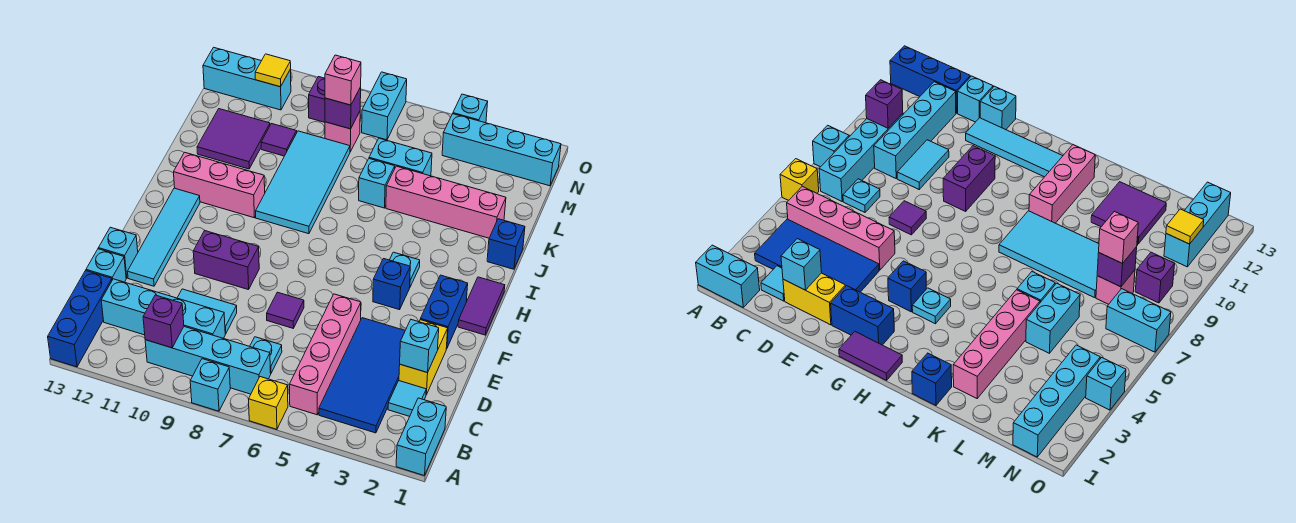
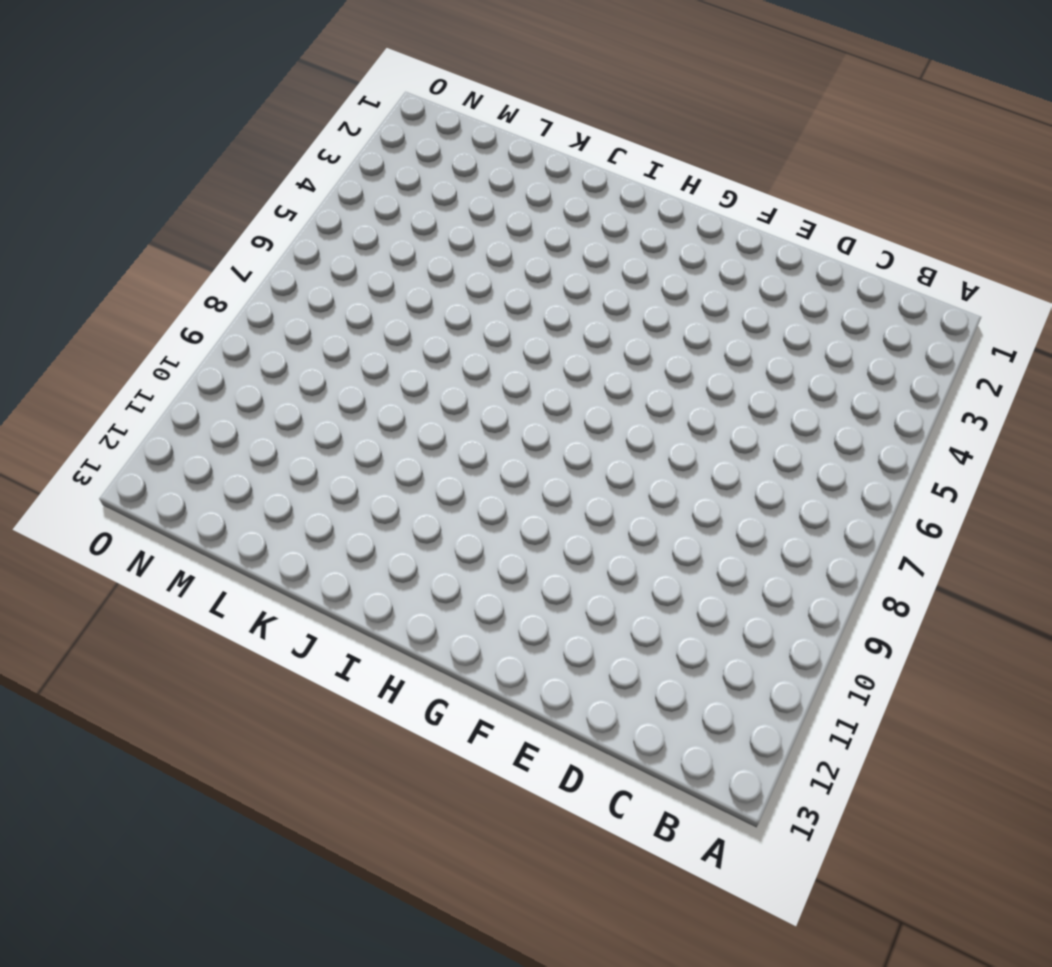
none -> cyan brick A1:B1 level 1
none -> yellow brick A6 level 1
none -> cyan brick A8 level 1
none -> blue brick A13:C13 level 1

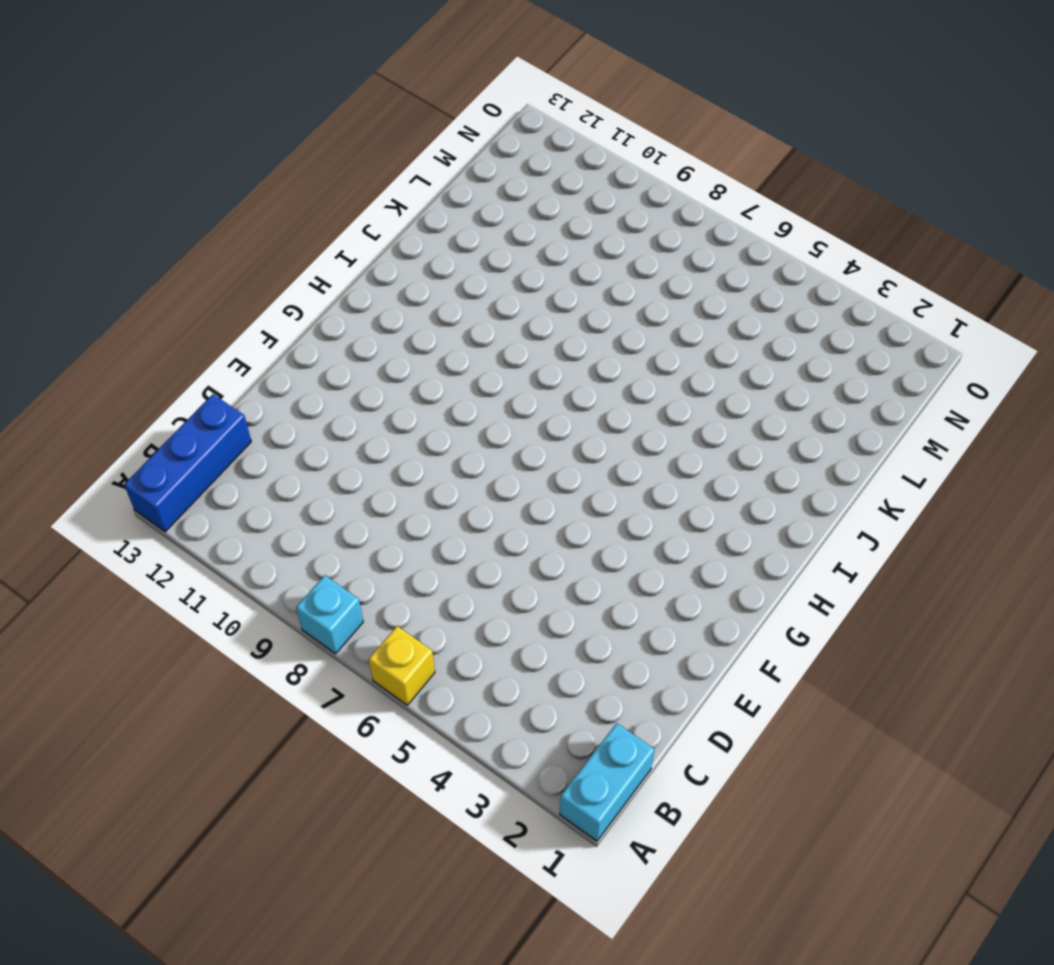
none -> blue tile B3:E4 level 1
none -> pink brick B5:E5 level 1
none -> cyan brick B7:B10 level 1
none -> cyan tile C2 level 1

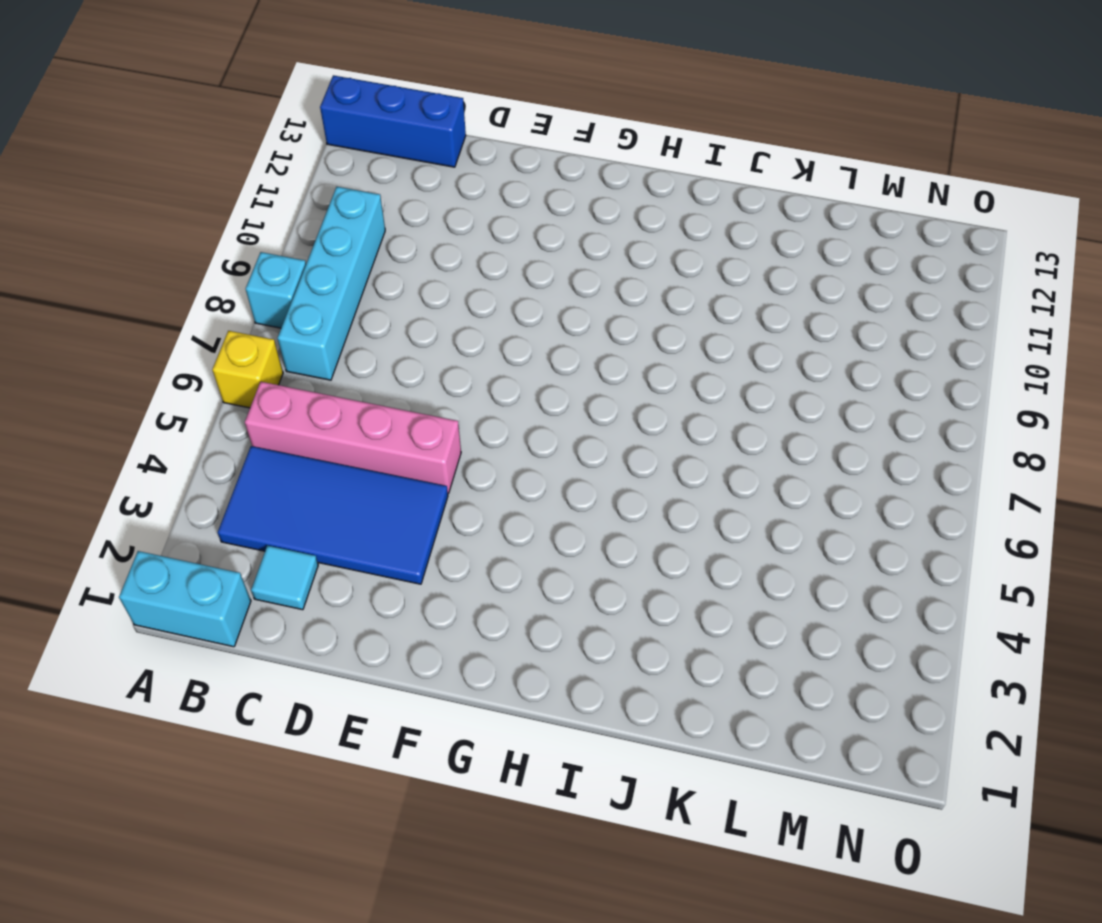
none -> cyan plate C7 level 1
none -> cyan brick C9:C12 level 1
none -> yellow brick D2:E2 level 1
none -> cyan tile D9:D10 level 1

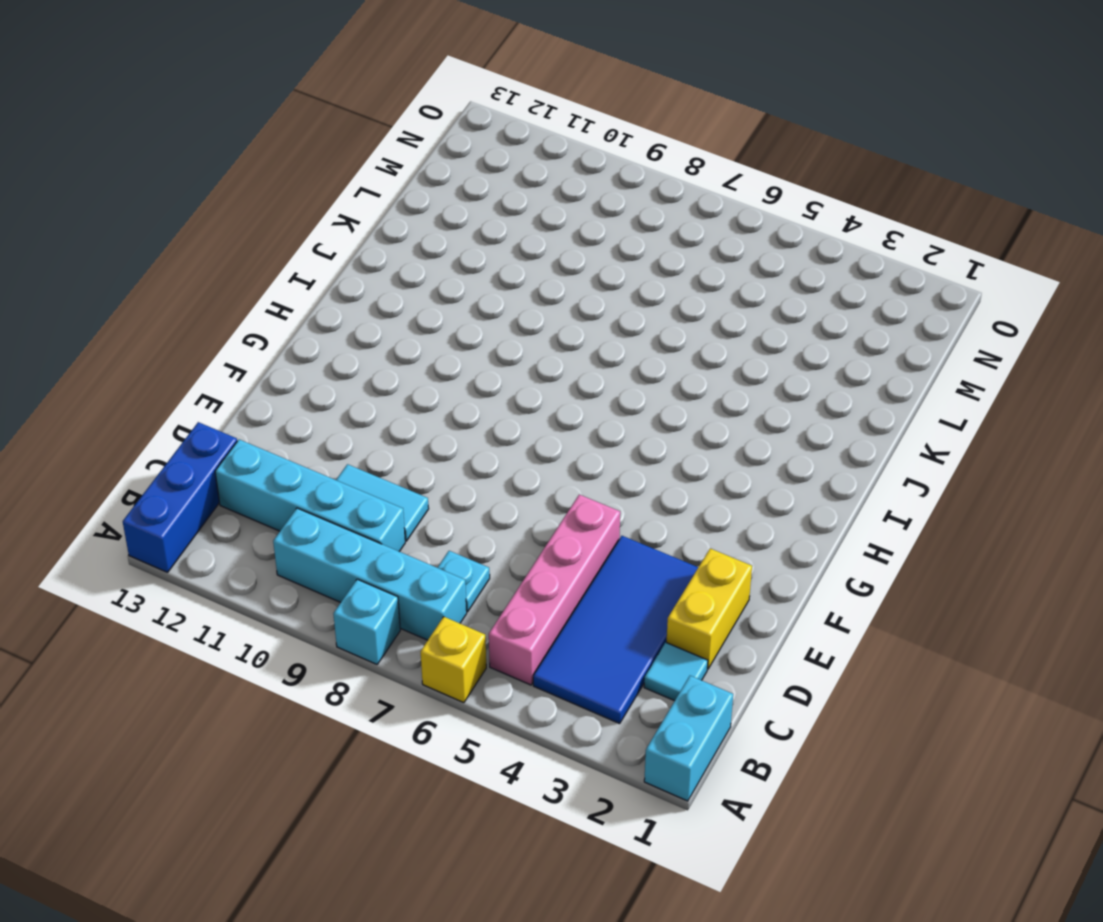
none -> cyan brick D13 level 1
none -> purple tile E7 level 1
none -> cyan tile E12:H12 level 1
none -> cyan brick E13 level 1

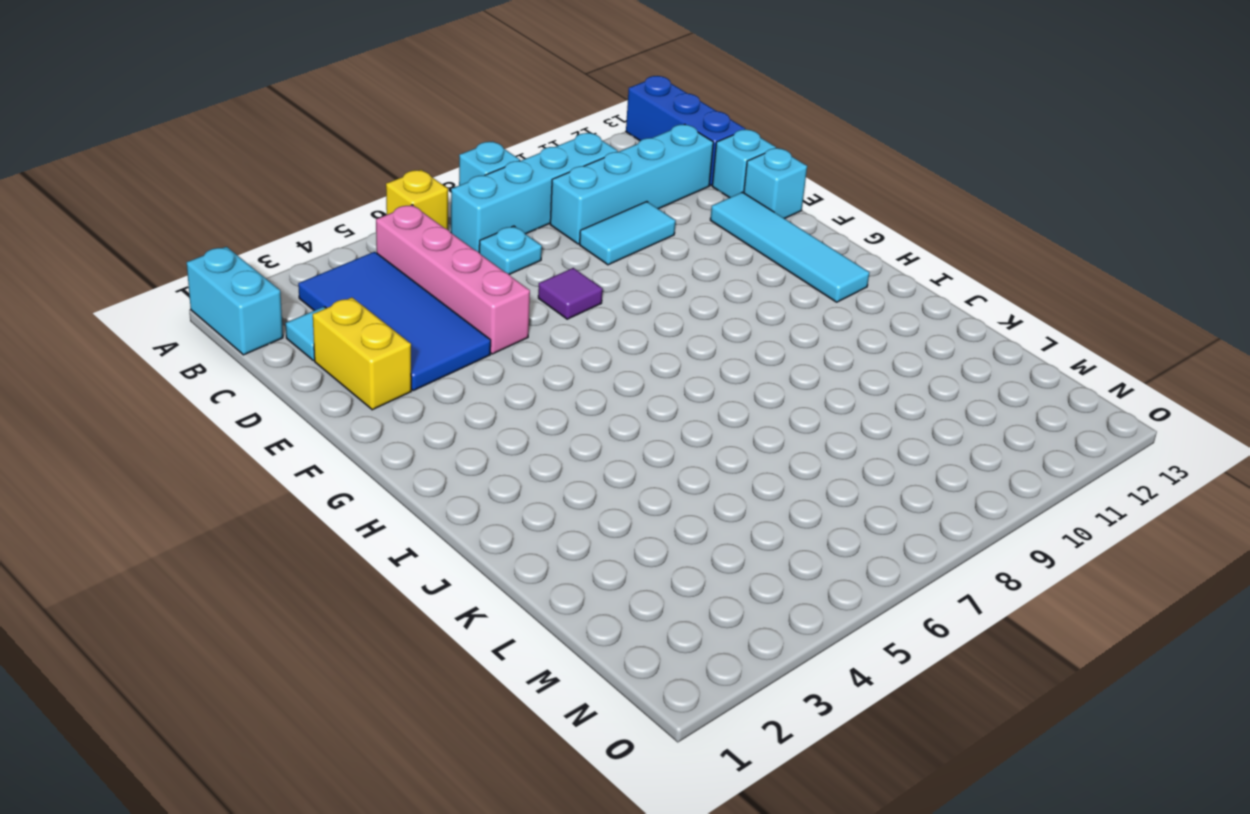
none -> blue brick F2:G2 level 1
none -> purple brick F9:F10 level 1
none -> purple tile G1:H1 level 1
none -> blue brick G4 level 1

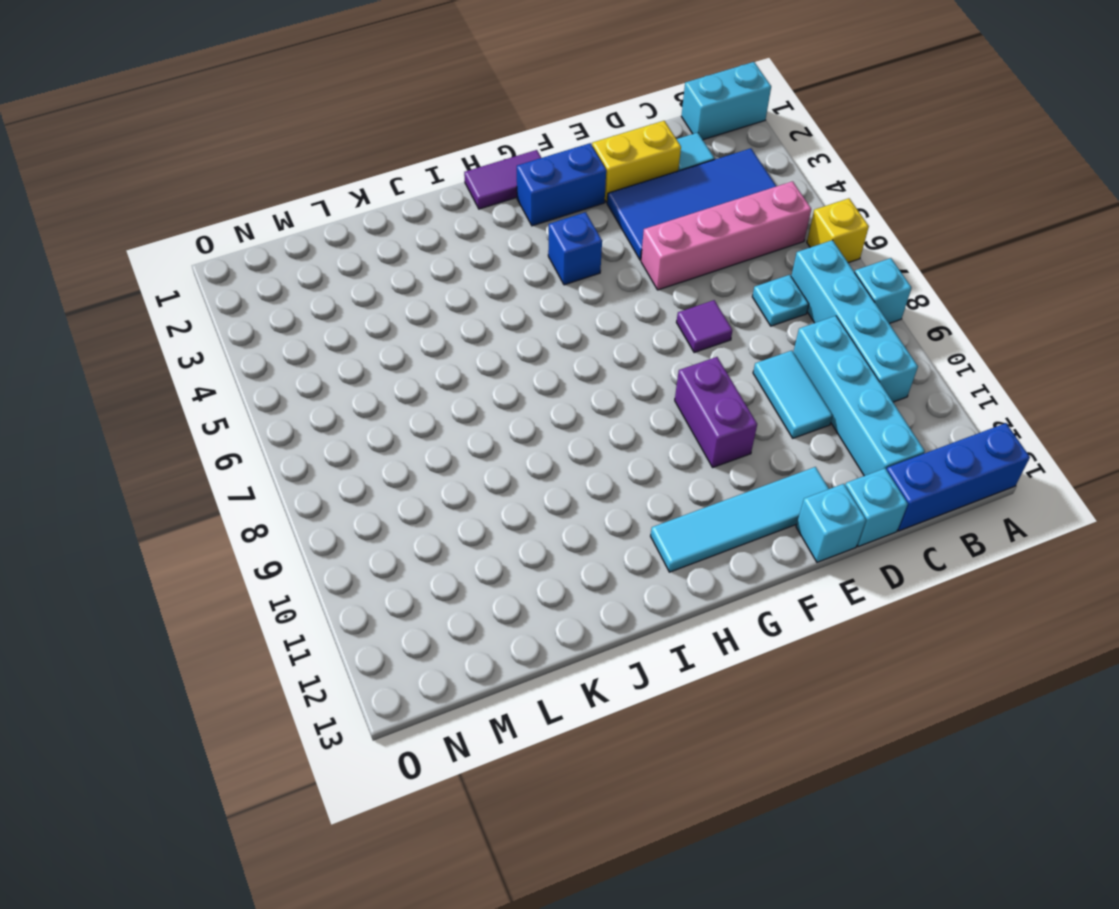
none -> cyan plate H4 level 1
none -> cyan tile I8:L9 level 1
none -> pink brick I10:I12 level 1
none -> blue brick J1 level 1

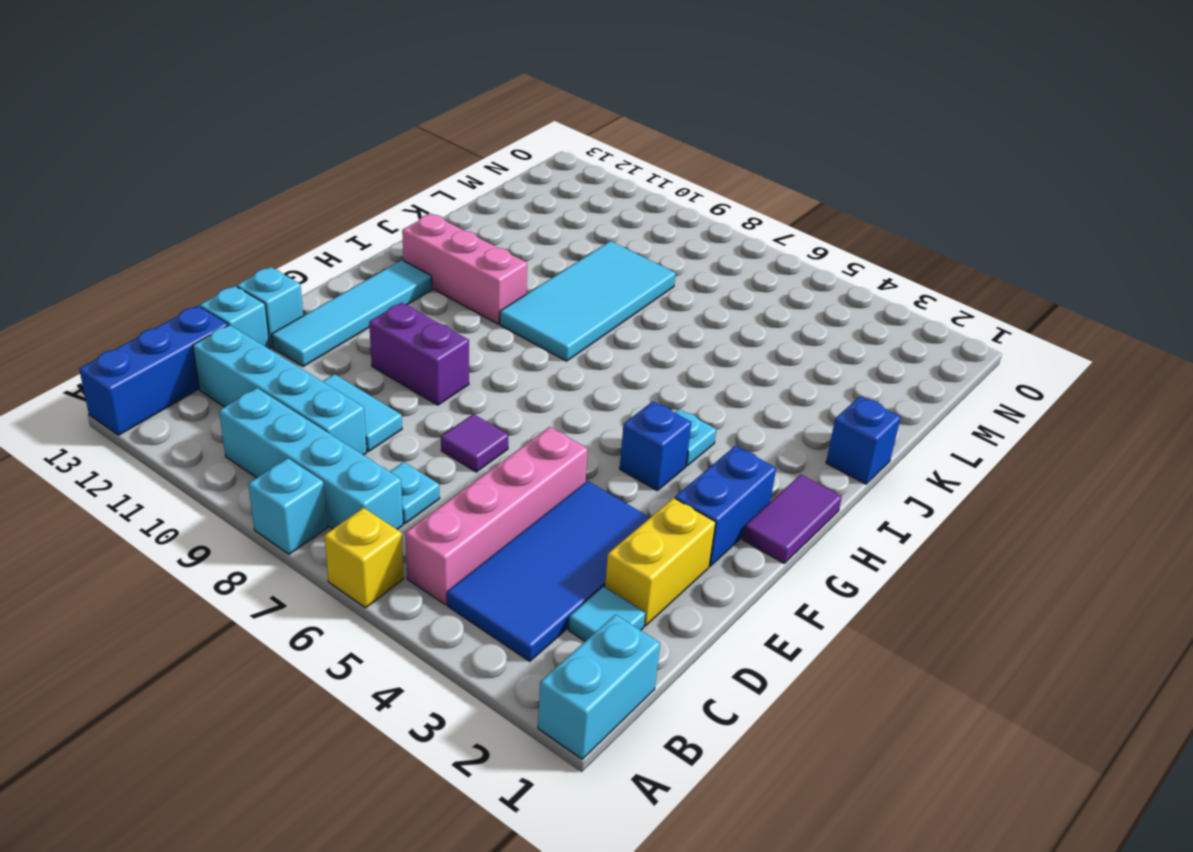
none -> pink brick K2:K5 level 1
none -> cyan brick K6 level 1
none -> purple tile K11:L12 level 1
none -> cyan brick L5:L6 level 1

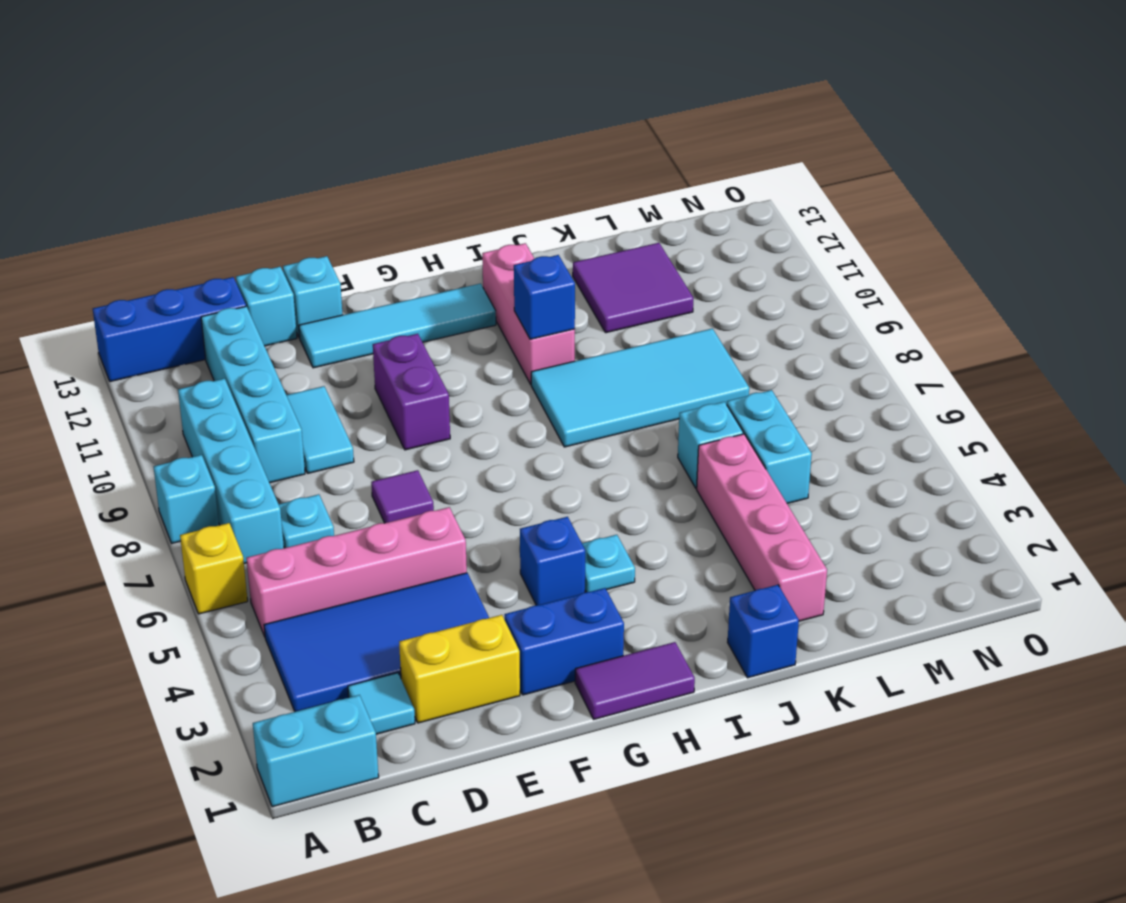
blue brick I10 level 2 -> none
none -> purple tile L10 level 1
none -> pink brick M8 level 1
none -> cyan brick N1:N4 level 1
none -> cyan brick N7:O7 level 1

